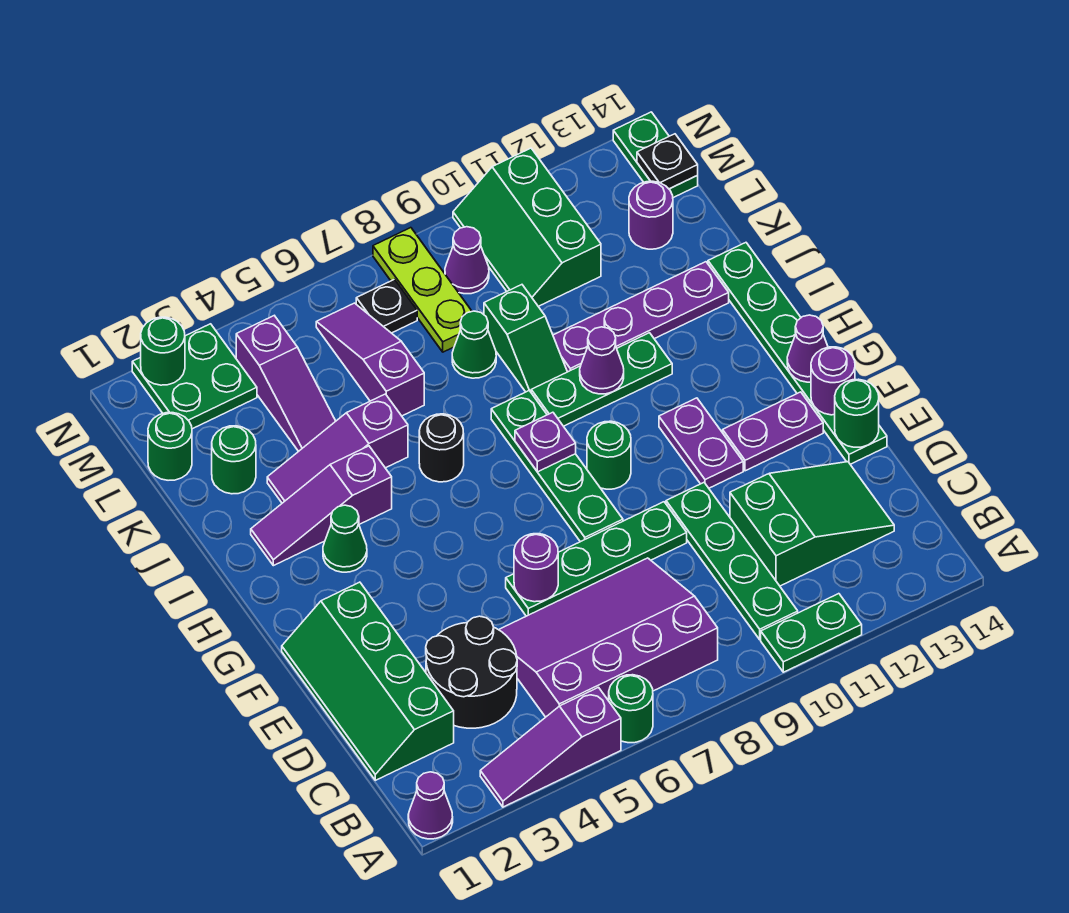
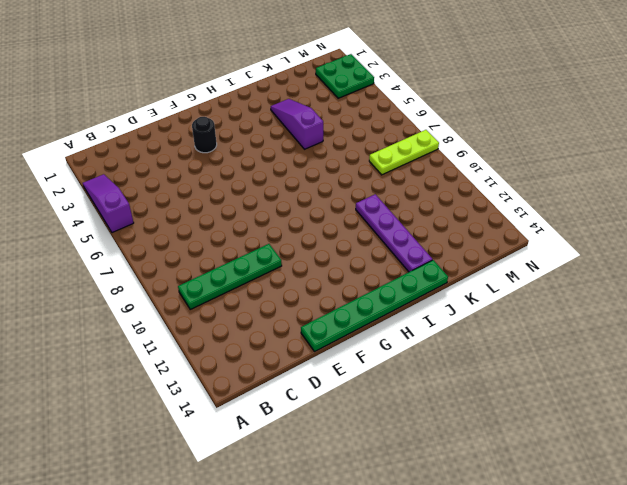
black round brick F3 level 1 -> black round brick I6 level 1
none -> purple cone A1 level 1
none -> green round brick A6 level 1
none -> green plate A10:A11 level 1
none -> purple slope B5:D8 level 1 top B

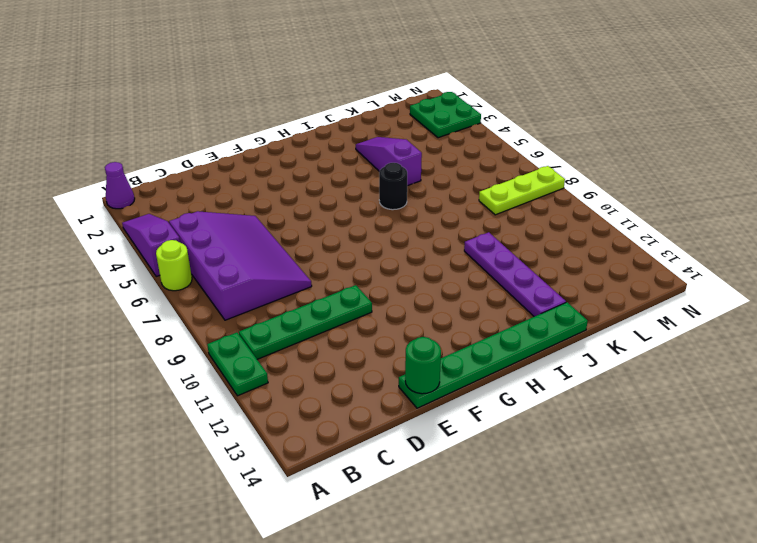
lime round brick A6 level 1 -> green round brick A6 level 1
none -> green slope C1:F2 level 1 top 2
none -> black round brick C3:D4 level 1
none -> green slope C11:D13 level 1 top 11
none -> green plate E6:E9 level 1

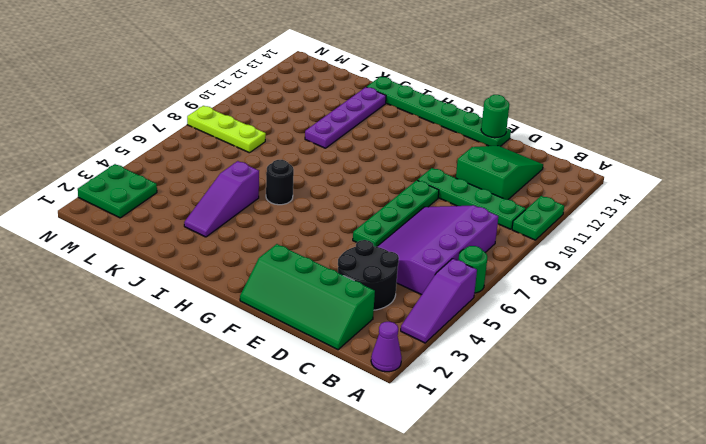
none -> green plate F8:I8 level 1
none -> purple plate F11:G11 level 1
none -> purple plate F12:F13 level 1
none -> green round brick G9 level 1

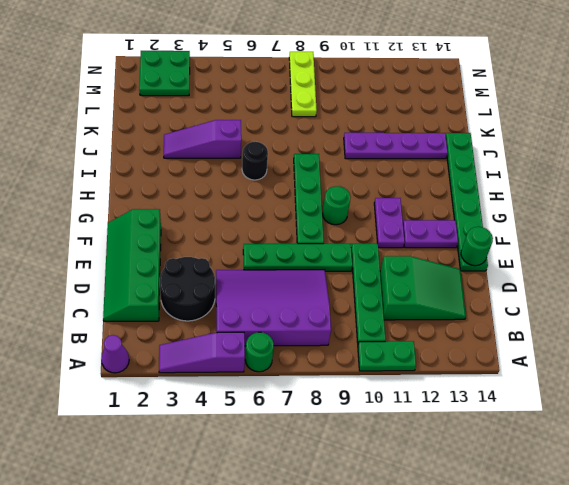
none -> green cone H3 level 1
none -> purple slope I2:I4 level 1 top 4
none -> green plate I9:I11 level 1
none -> green slope J9:K9 level 1 top K

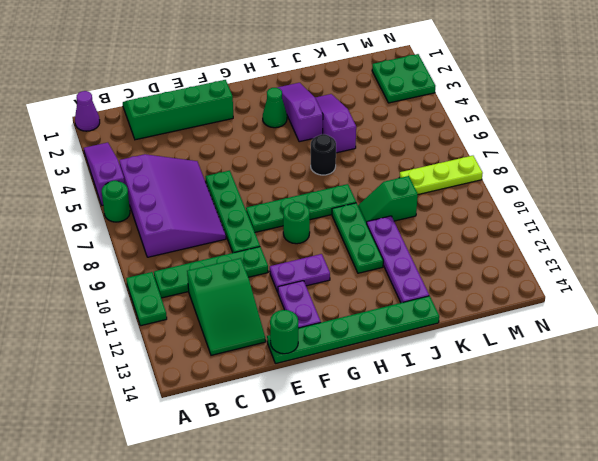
none -> black round brick C3:D4 level 1
none -> green round brick K2 level 1
none -> purple slope K4:M4 level 1 top M
none -> purple slope K6:M6 level 1 top K

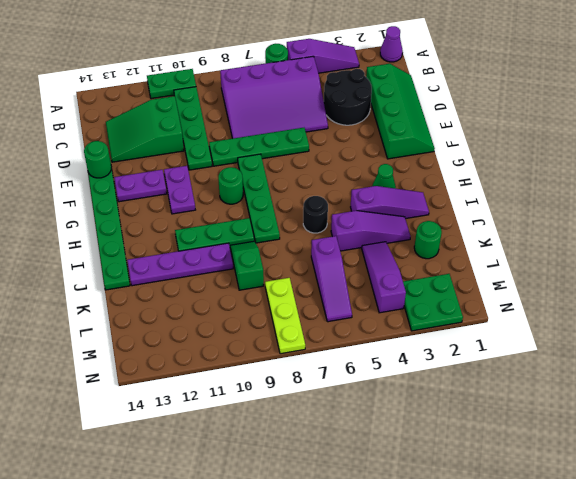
none -> green cone K8 level 1
none -> green round brick L1 level 1
none -> green slope L10:N11 level 1 top 11
none -> purple round brick L13 level 1

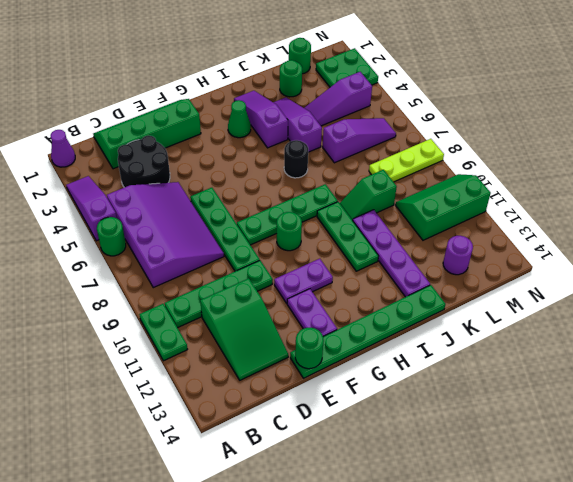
none -> green cone K8 level 1
none -> black plate M7 level 1
none -> purple cone M9 level 1
none -> green plate M14:N14 level 1

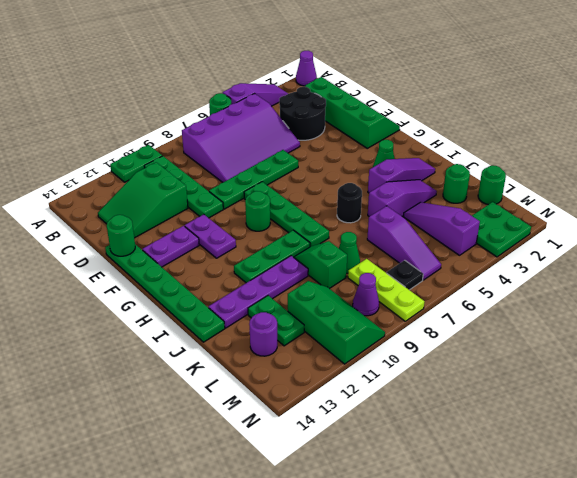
green plate K12:L12 level 1 -> green plate M14:N14 level 1
none -> purple round brick E6 level 2
none -> purple round brick F14 level 2
none -> purple cone G14 level 2
none -> purple plate H8 level 2

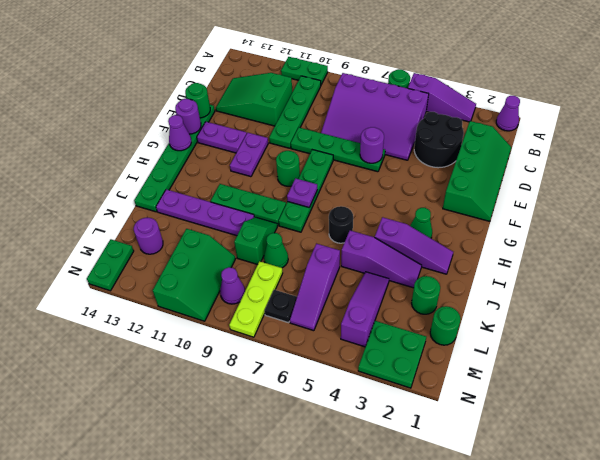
none -> purple cone I10 level 2
none -> black plate M14 level 2
none -> green round brick N2 level 2

